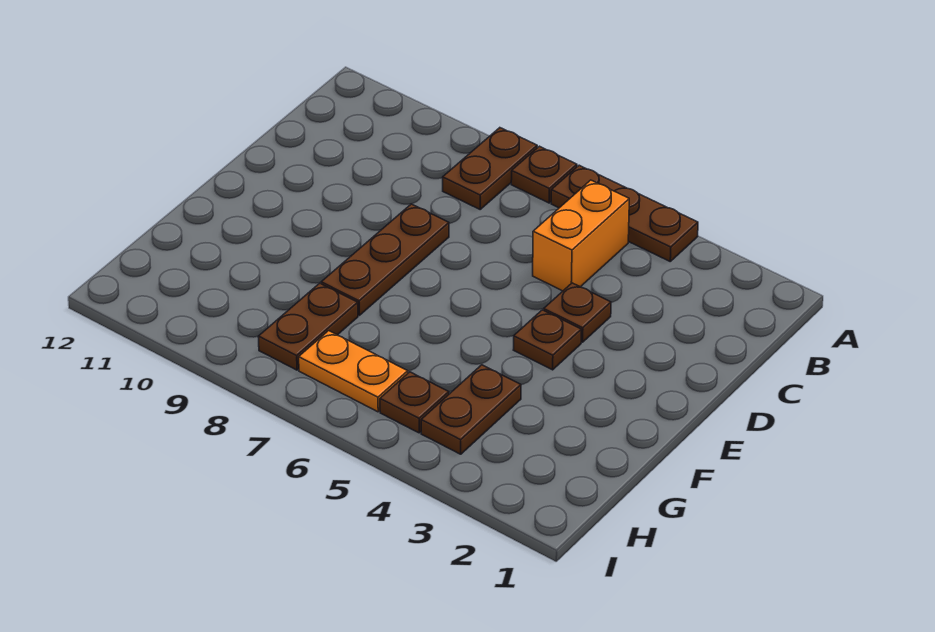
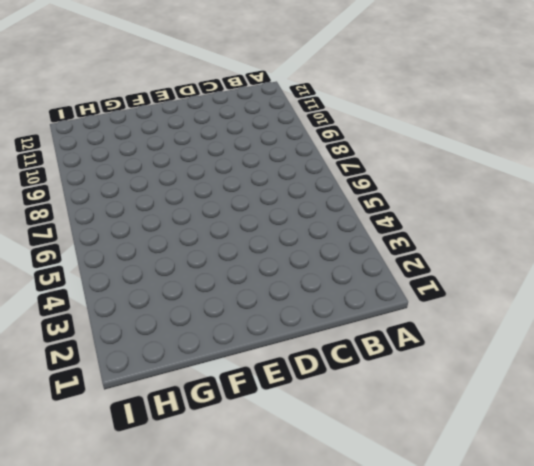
none -> brown plate A4:A6 level 1
none -> brown plate A7 level 1

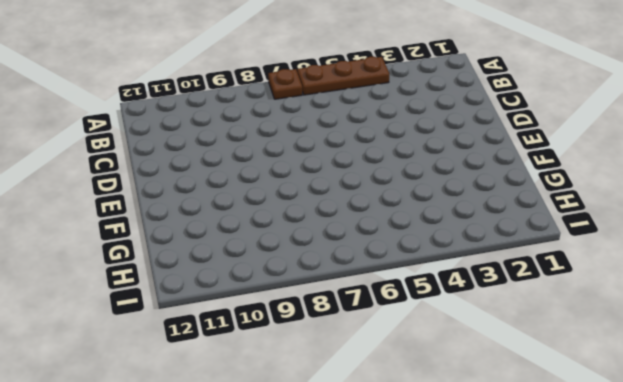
none -> brown plate A8:B8 level 1
none -> orange brick B5:C5 level 1

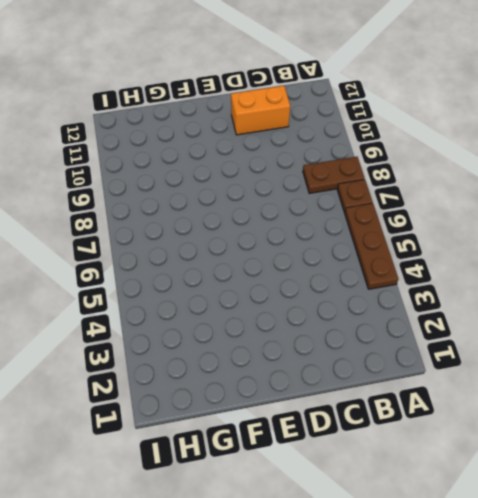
orange brick C11:D11 level 1 -> orange brick B5:C5 level 1
none -> brown plate D4 level 1
none -> brown plate D8:F8 level 1

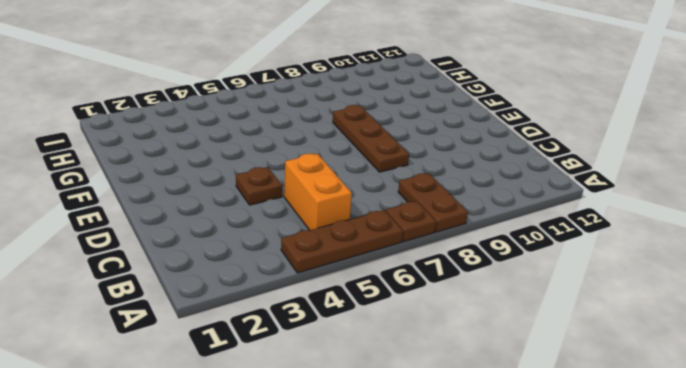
none -> brown plate E4 level 1
none -> brown plate G4:H4 level 1

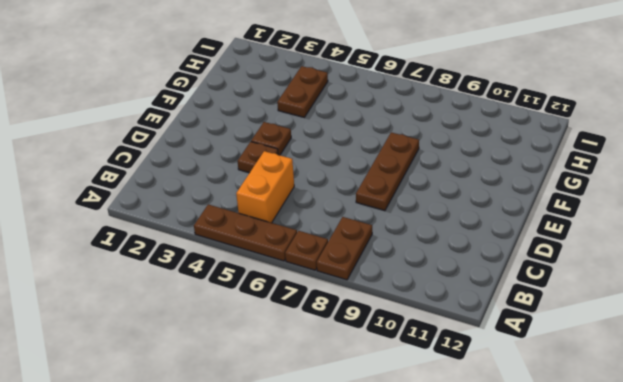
none -> brown plate G8:H8 level 1
none -> brown plate H5 level 1

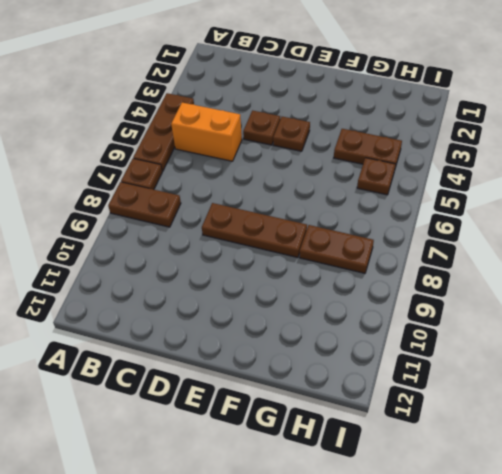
none -> orange plate H6:H7 level 1

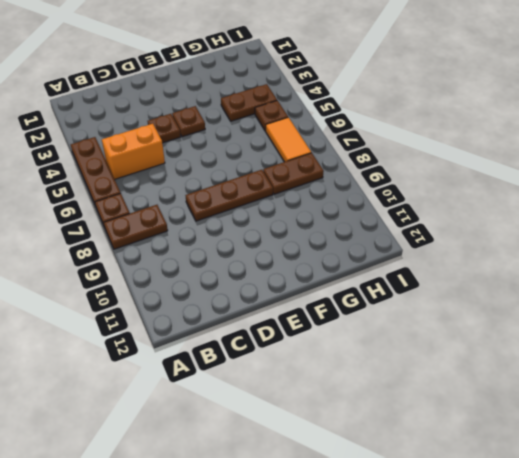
orange tile H6:H7 level 1 -> orange plate H6:H7 level 1

